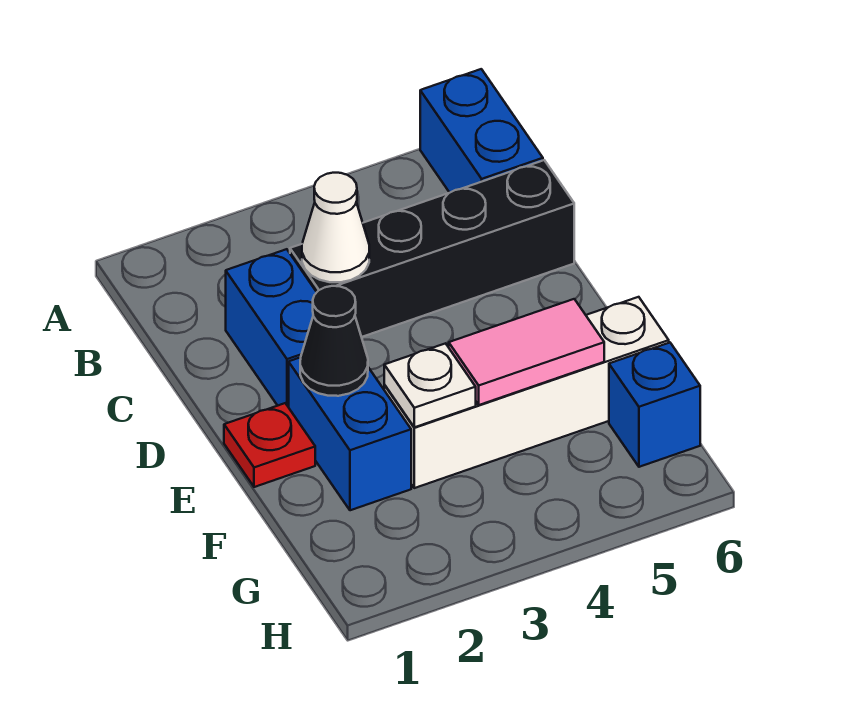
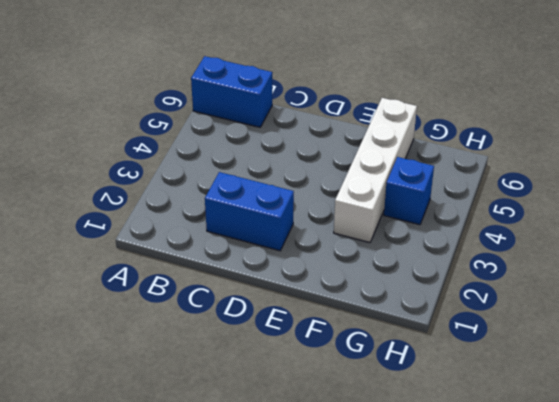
blue brick G4 level 1 -> blue brick G6 level 1
none -> black brick C3:C6 level 1
none -> red plate E1 level 1

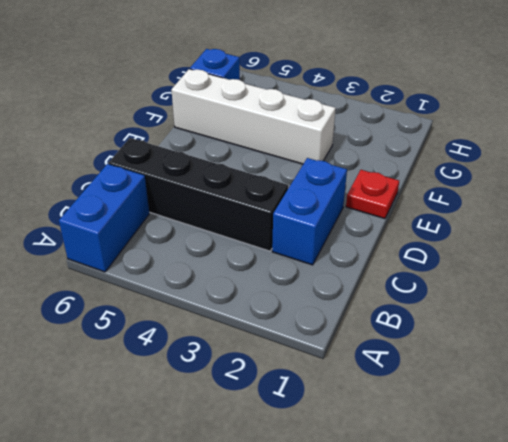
none -> blue brick E2:F2 level 1
none -> white cone C3 level 2

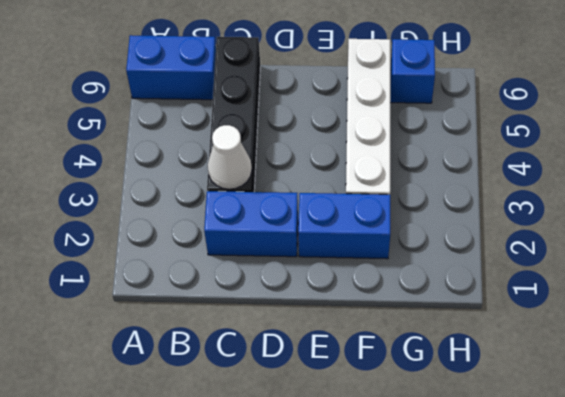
none -> red plate E1 level 1
none -> black cone E2 level 2

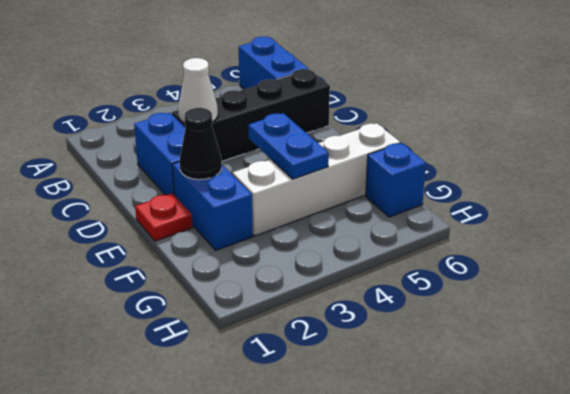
blue plate E4:F4 level 2 -> pink tile F4:F5 level 2
none -> white plate F3 level 2

